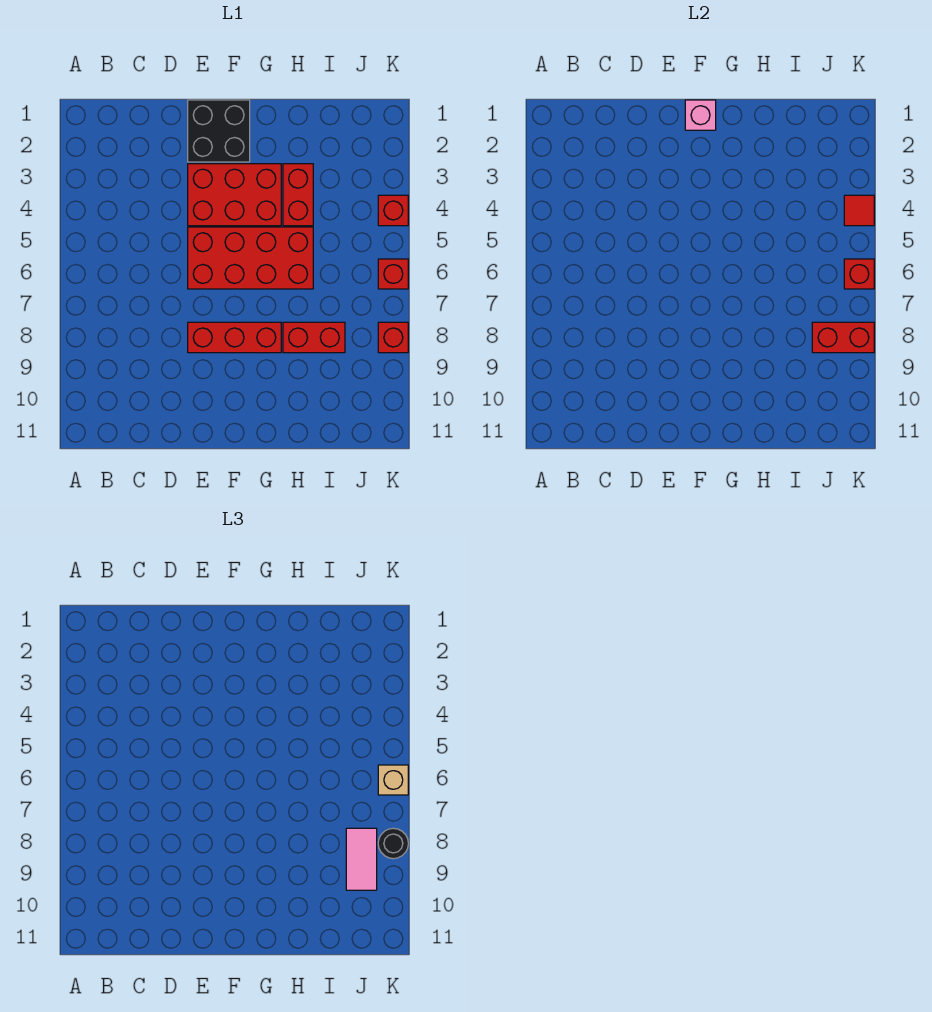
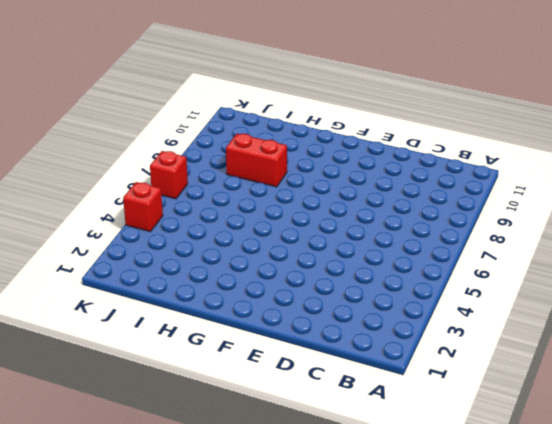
none -> black brick E1:F2 level 1
none -> red brick E3:G4 level 1
none -> red brick E5:H6 level 1

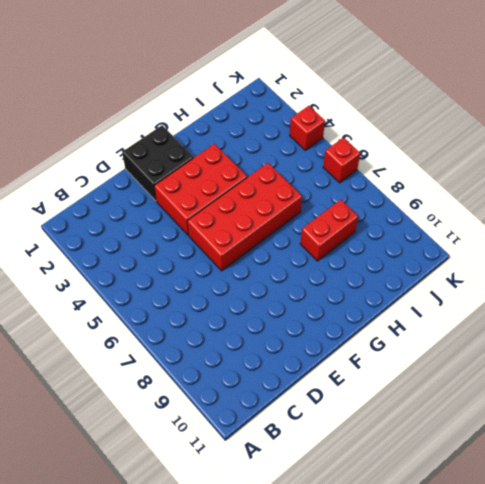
none -> red brick E8:G8 level 1
none -> red brick H3:H4 level 1
none -> red brick K8 level 1

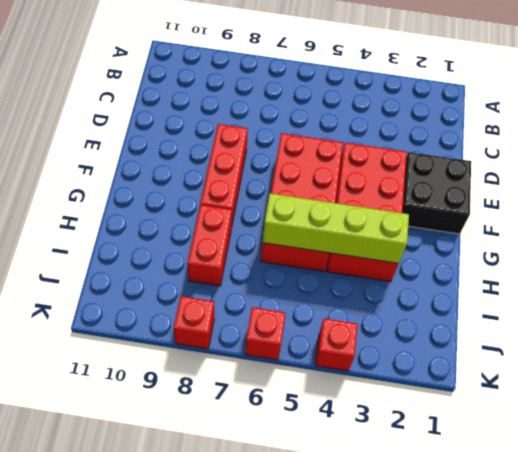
lime brick H3:H6 level 2 -> none
none -> pink brick F1 level 2
none -> red brick J8:K8 level 2
none -> red tile K4 level 2

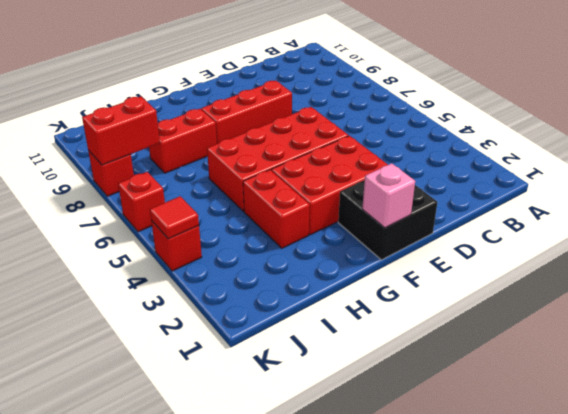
none -> red brick K6 level 2
none -> pink tile J8:J9 level 3
none -> tan brick K6 level 3

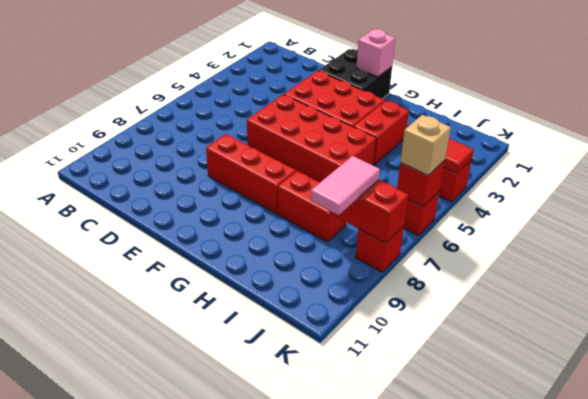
none -> black round brick K8 level 3

